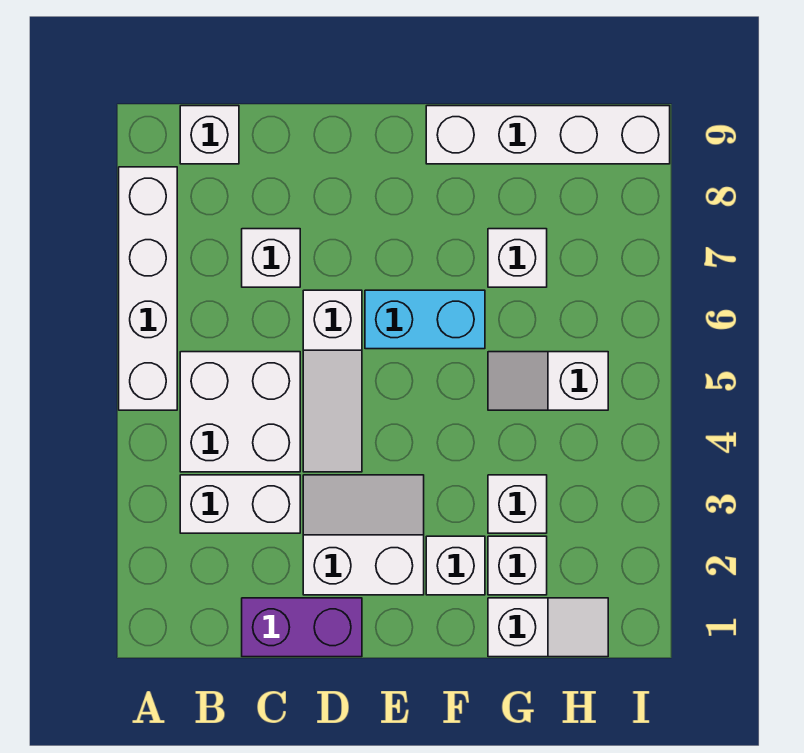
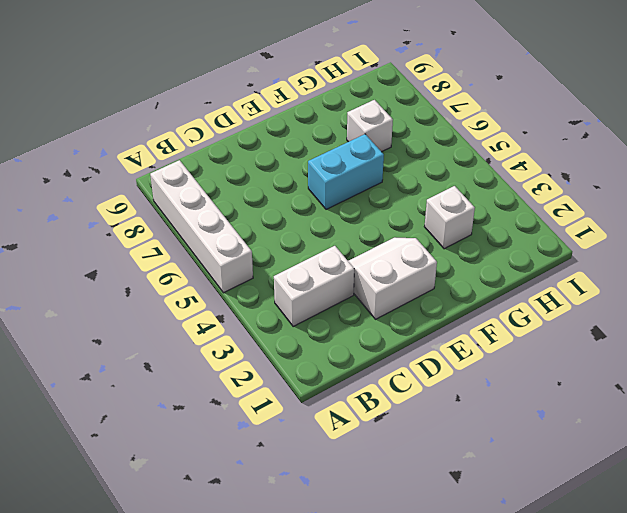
none -> white brick B4:C5 level 1
none -> white brick B9 level 1
none -> purple brick C1:D1 level 1

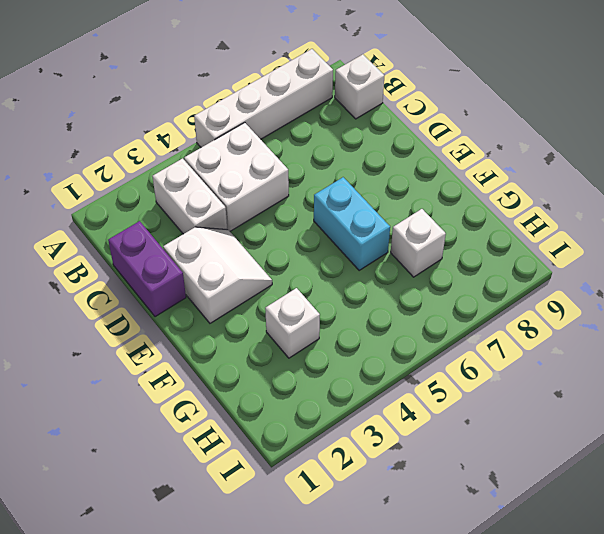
none -> white brick C7 level 1
none -> white slope D4:D6 level 1 top 6
none -> white brick F2 level 1

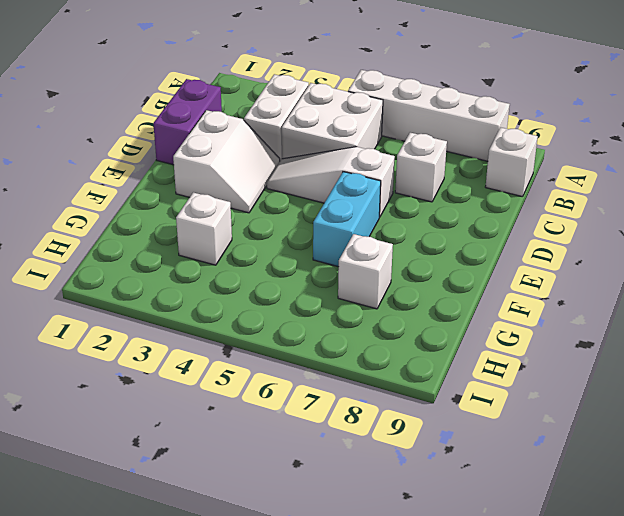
none -> white brick F2 level 1
none -> white brick F9:I9 level 1
none -> white slope G1:H1 level 1 top G

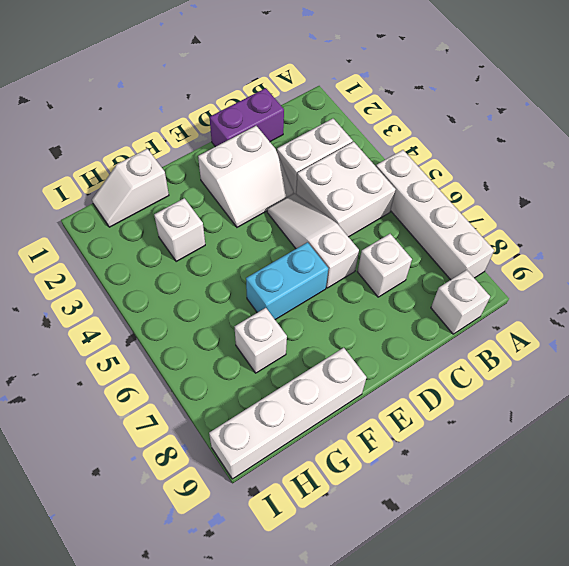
none -> white brick F2 level 1
none -> white brick G2 level 1
none -> white slope G5:H5 level 1 top H

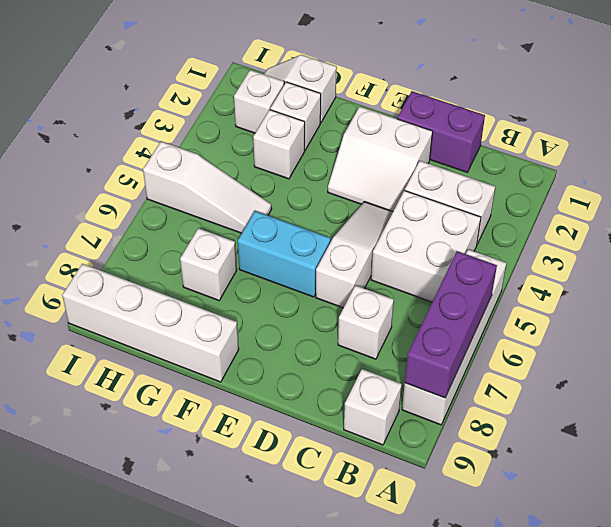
purple brick A6:A8 level 2 -> none
white slope G5:I5 level 1 top I -> white slope G5:H5 level 1 top H
white brick H2 level 1 -> white brick F2 level 1

